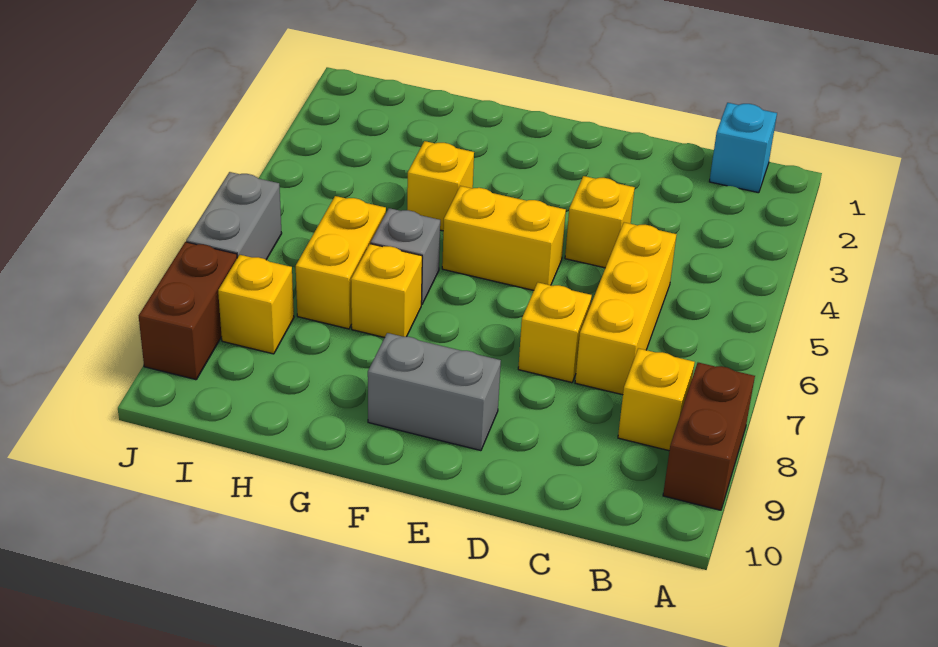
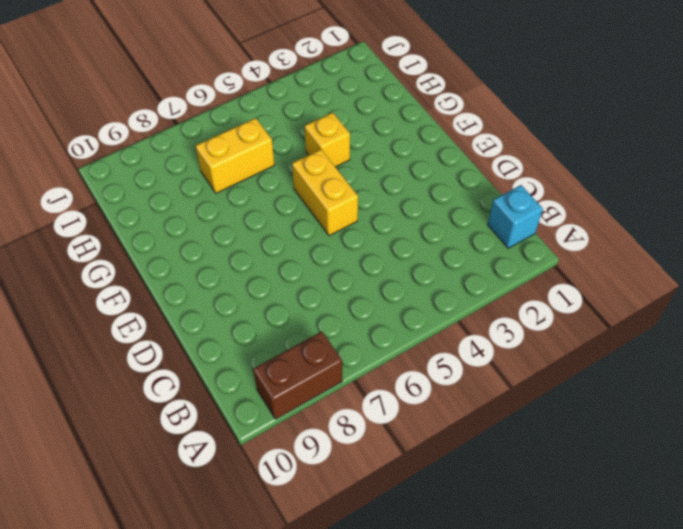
none -> yellow brick B8 level 1
none -> yellow brick C5:C7 level 1
none -> yellow brick D4 level 1

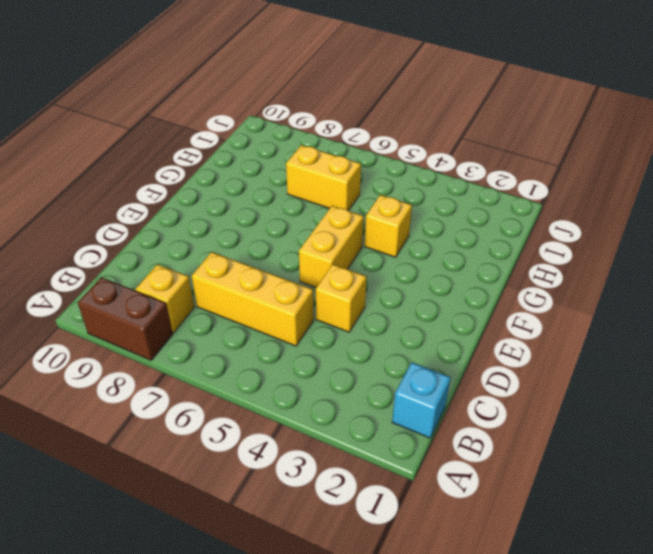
none -> yellow brick D7 level 1
none -> grey brick E9:F9 level 1
none -> grey brick G6 level 1

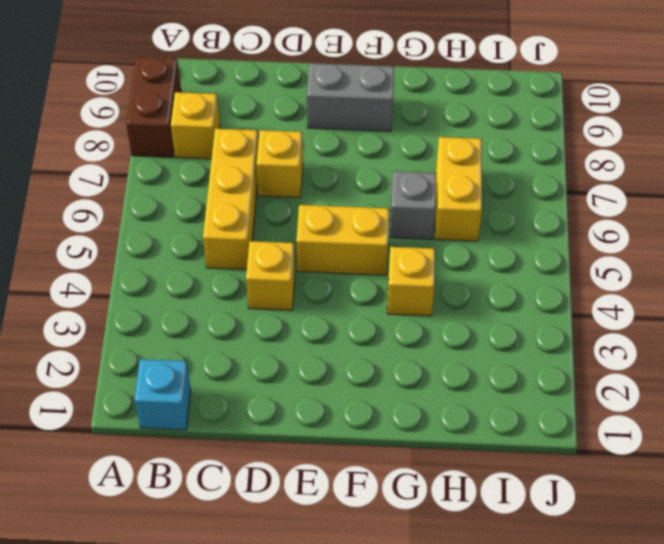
none -> yellow brick G7 level 1
none -> yellow brick I8 level 1
none -> grey brick J6:J7 level 1

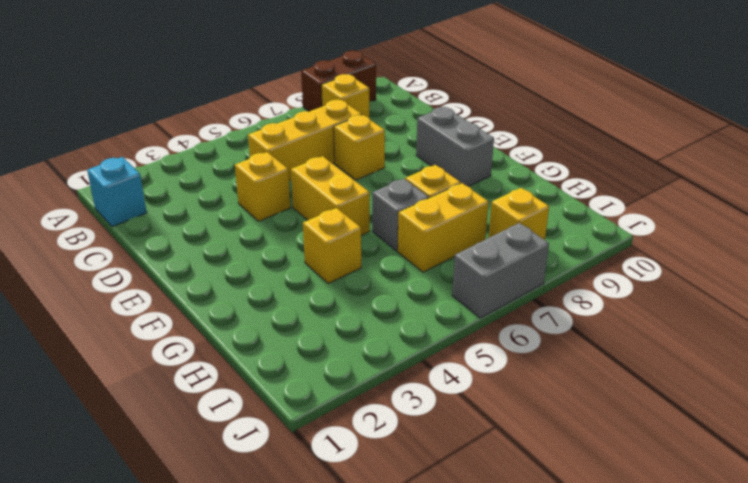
none -> brown brick J8:J9 level 1

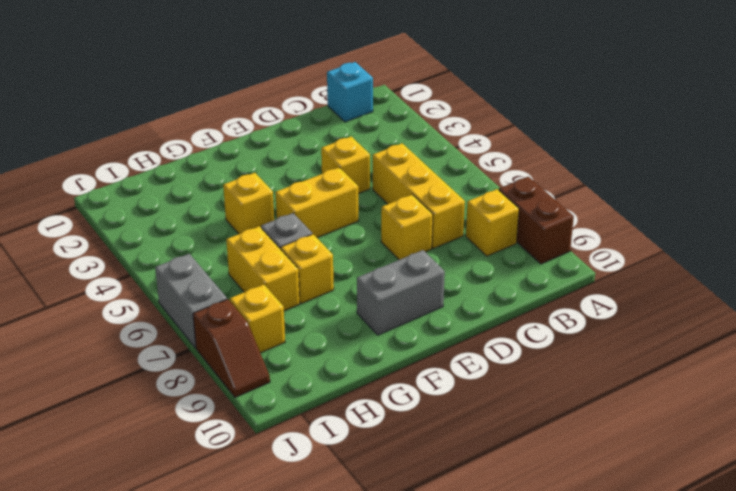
brown slope J8:J9 level 1 top 8 -> brown brick J8:J9 level 1

